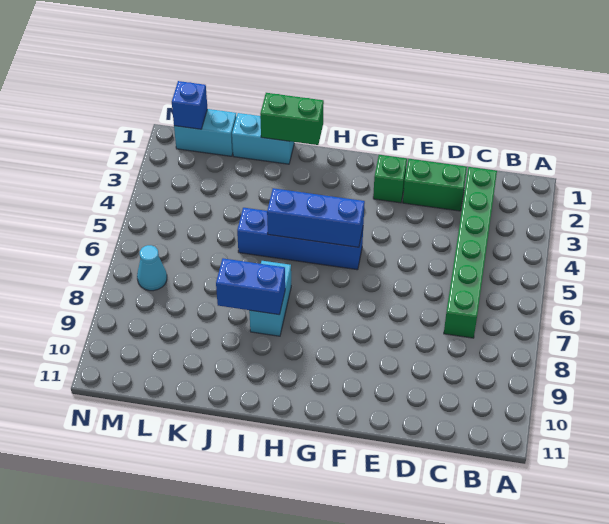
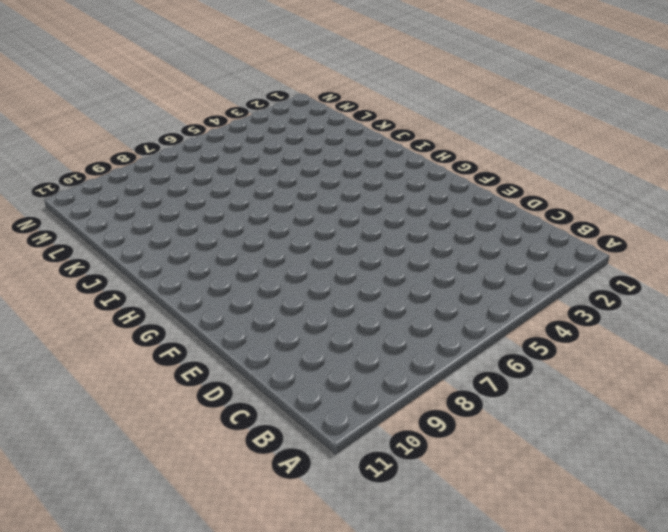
none -> green brick C2:C7 level 1
none -> green brick D2:E2 level 1
none -> green brick F2 level 1

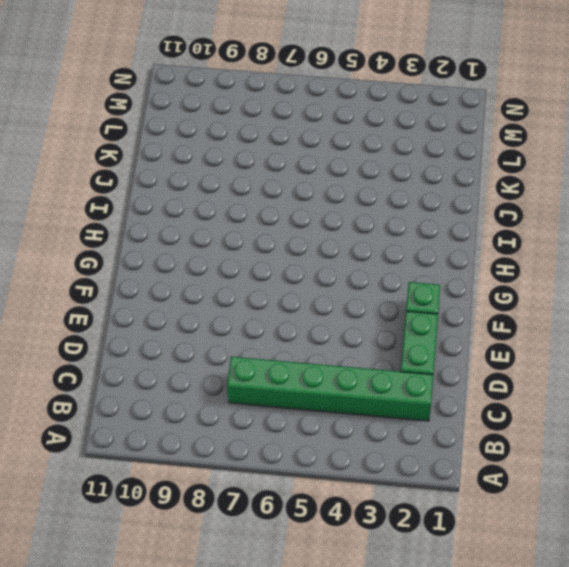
none -> blue brick G5:J5 level 1
none -> cyan brick I7:I8 level 1
none -> cyan brick J1:K1 level 1

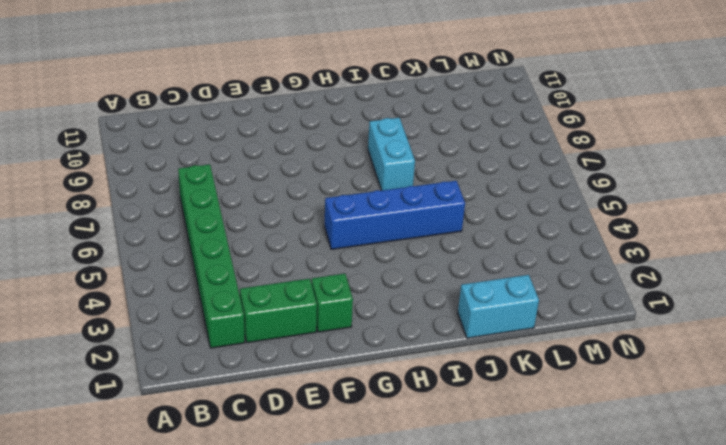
none -> cyan brick L1:M1 level 1
none -> cyan cone M7 level 1
none -> blue brick G5:I5 level 2

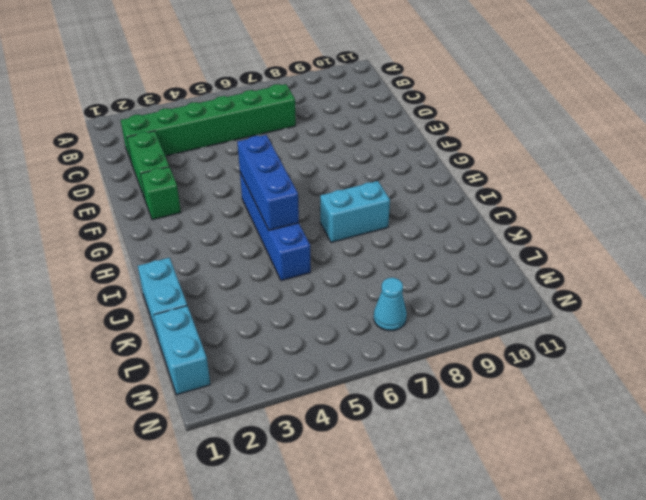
none -> green brick I1:J1 level 2
none -> blue brick I8:J8 level 2
none -> blue brick M1 level 2

